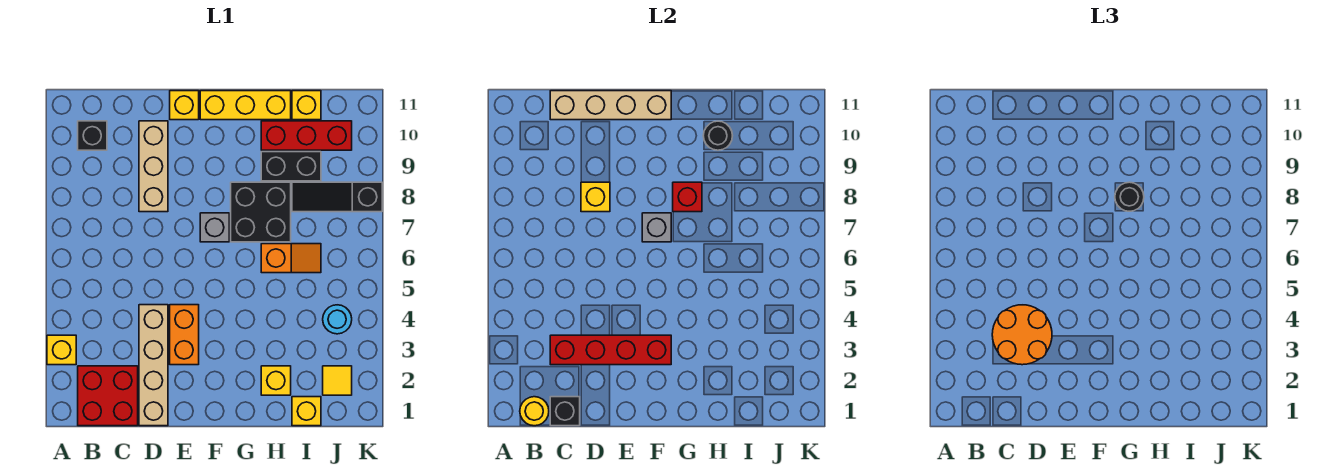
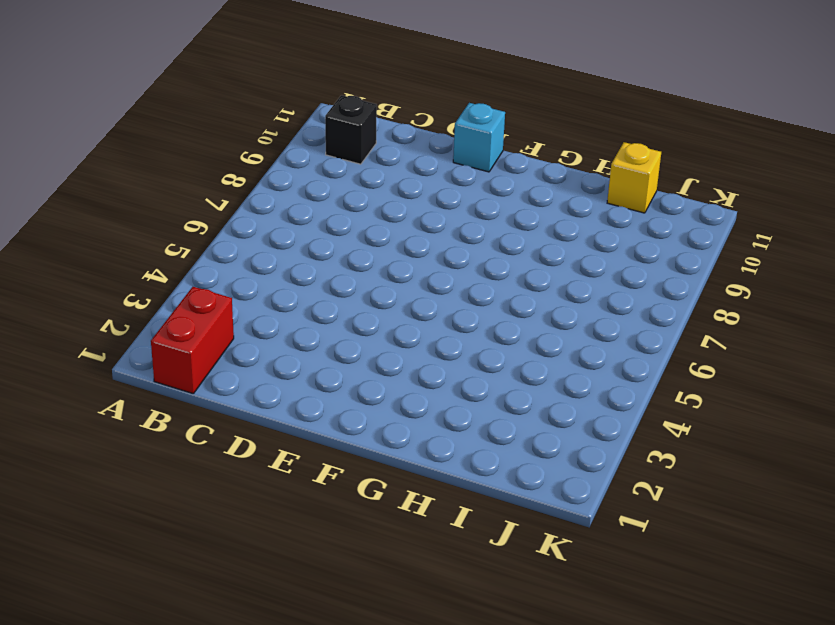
red brick B1:B2 level 1 -> red brick B1:C2 level 1
cyan brick E11 level 1 -> yellow brick E11 level 1
none -> yellow brick A3 level 1
none -> tan brick D1:D4 level 1
none -> tan brick D8:D10 level 1

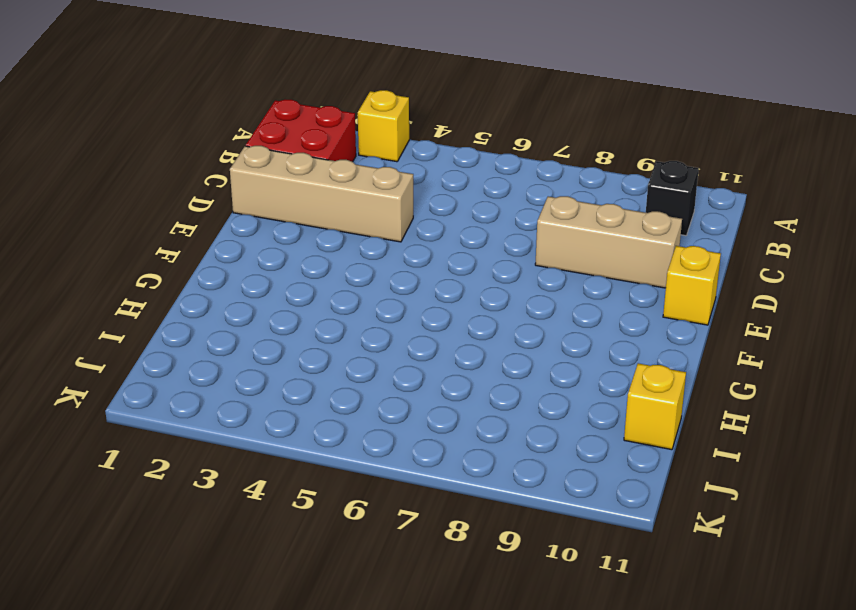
none -> orange brick E3:E4 level 1
none -> grey brick F7 level 1
none -> yellow brick F11:H11 level 1

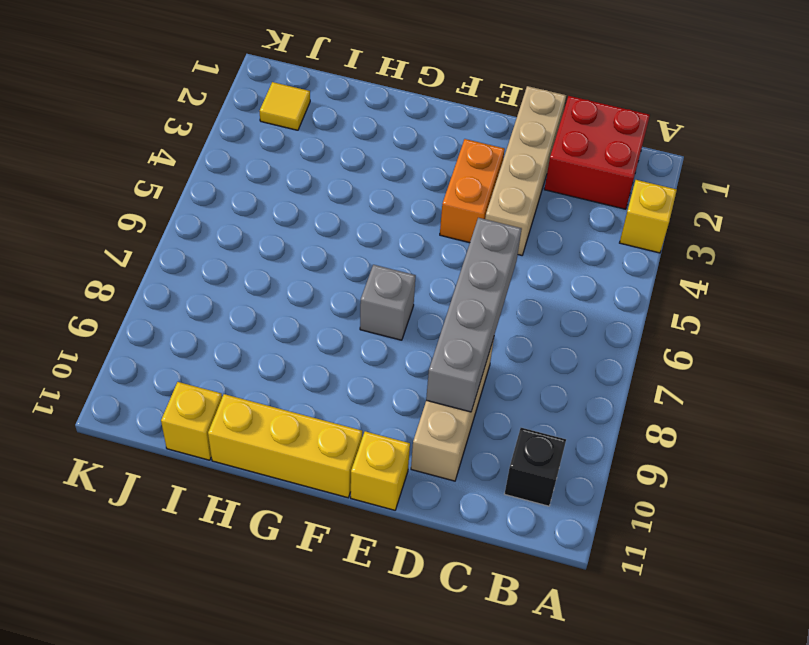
grey brick D6:D9 level 2 -> yellow brick D8 level 2
none -> black brick G7:H8 level 1
none -> yellow brick H2 level 1
none -> orange slope H6:I6 level 1 top H

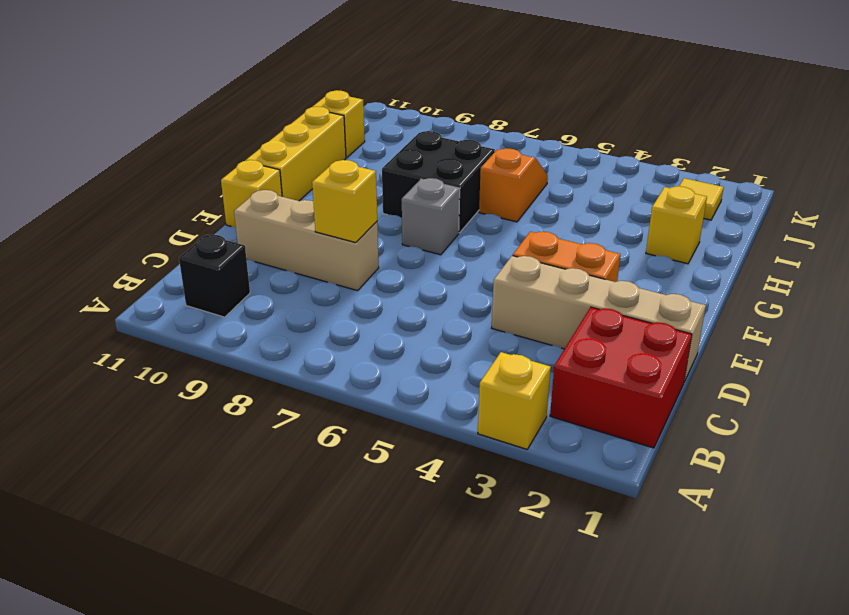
none -> black brick H9:I9 level 1
none -> red brick H10:J10 level 1
none -> yellow brick I1 level 1

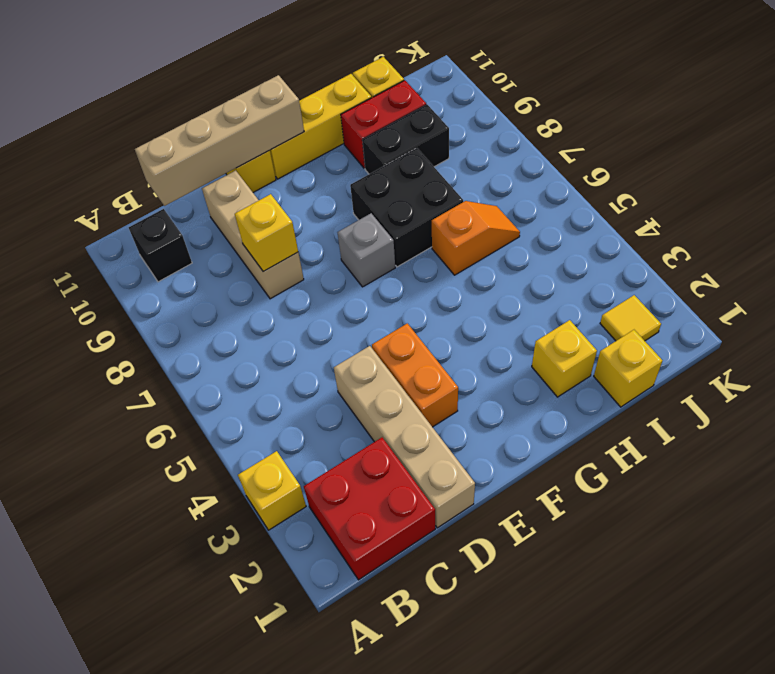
red brick H10:I10 level 1 -> red brick H10:J10 level 1
none -> black slope I8:K8 level 1 top K
none -> cyan round brick J4 level 1
none -> yellow round brick B1 level 2

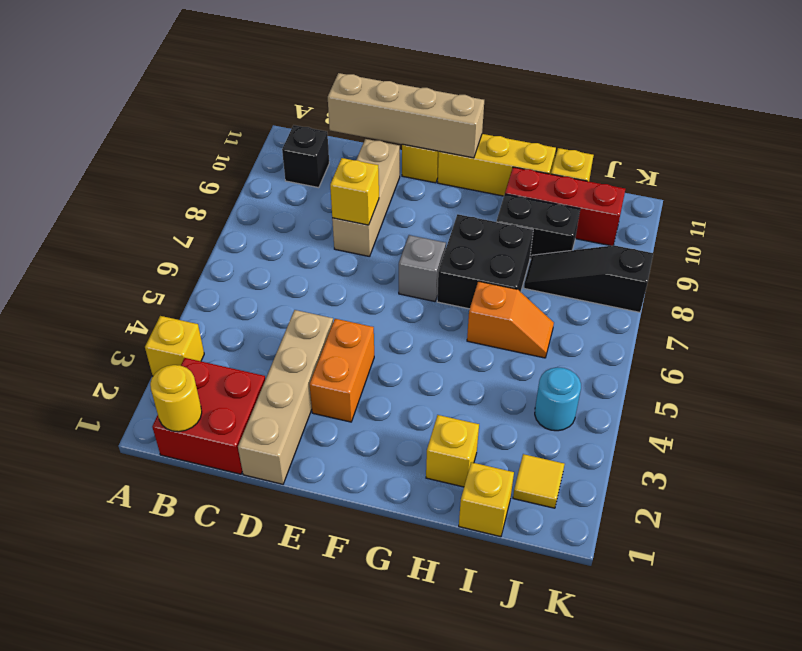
none -> black brick C1 level 2
none -> red brick C3:F3 level 2
none -> grey brick F7 level 2

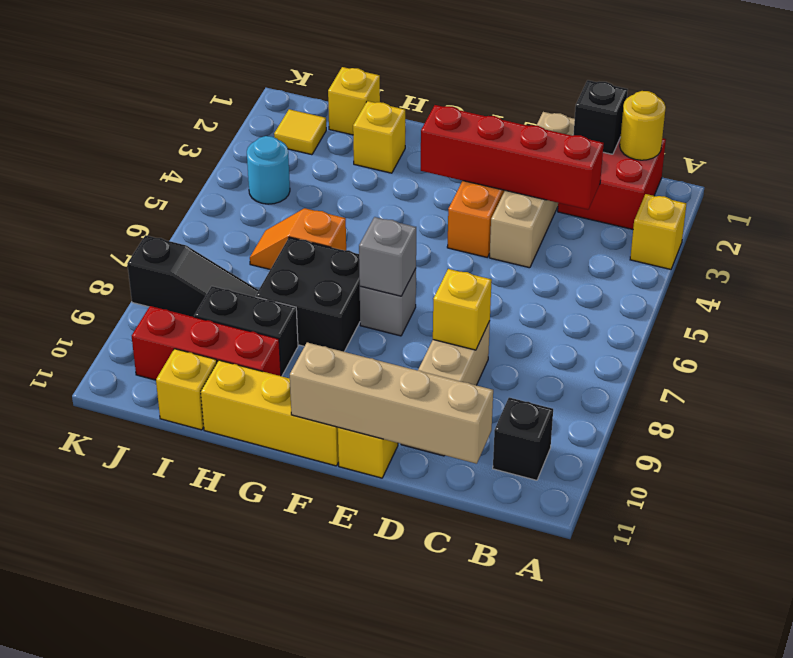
none -> red brick G8 level 2
none -> black round brick H10 level 2
none -> orange round brick C3:D4 level 3

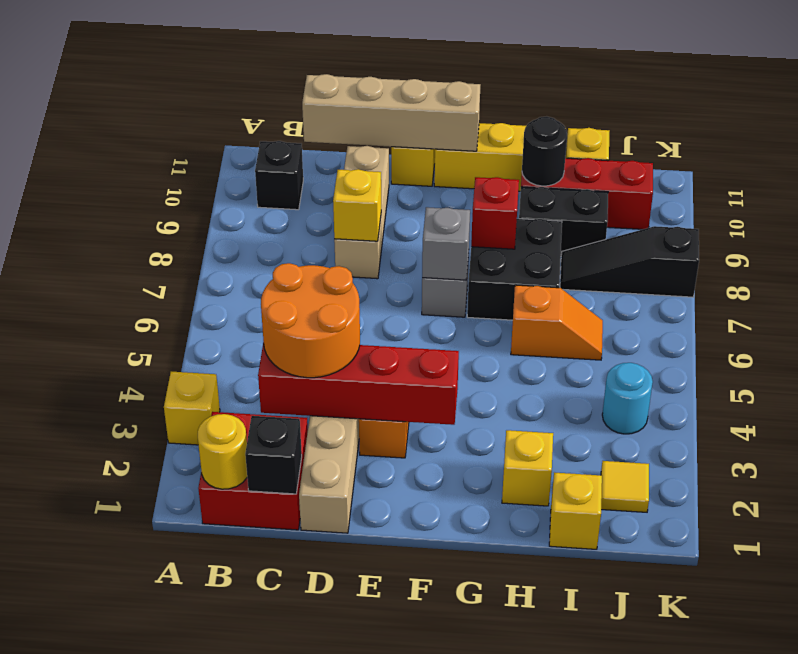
none -> black round brick G8 level 3

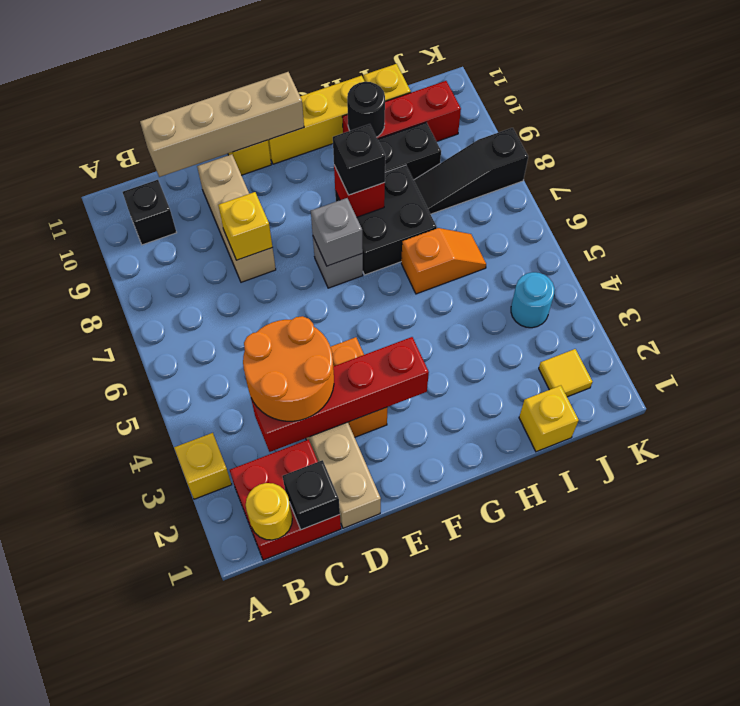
black brick G8 level 3 -> black round brick G8 level 3
none -> yellow brick H2 level 1

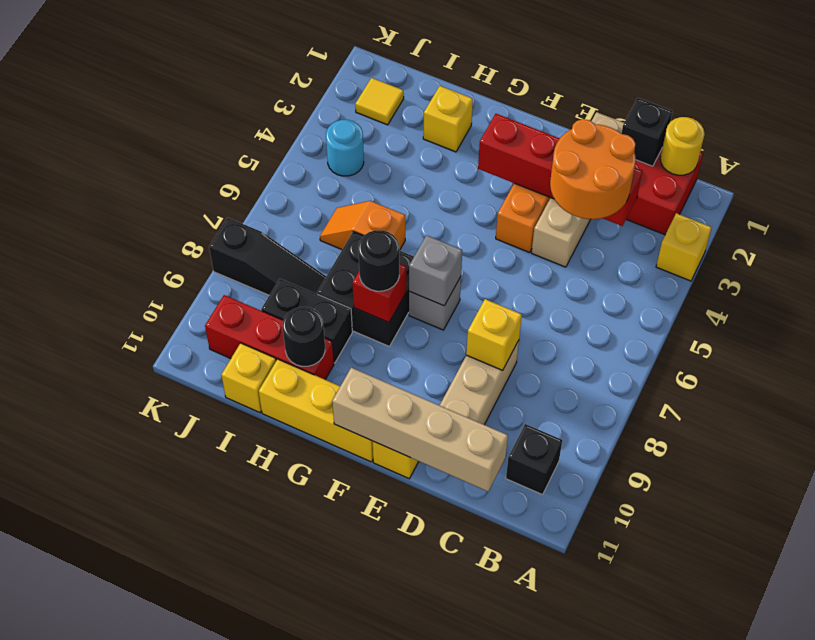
none -> yellow brick I1 level 1

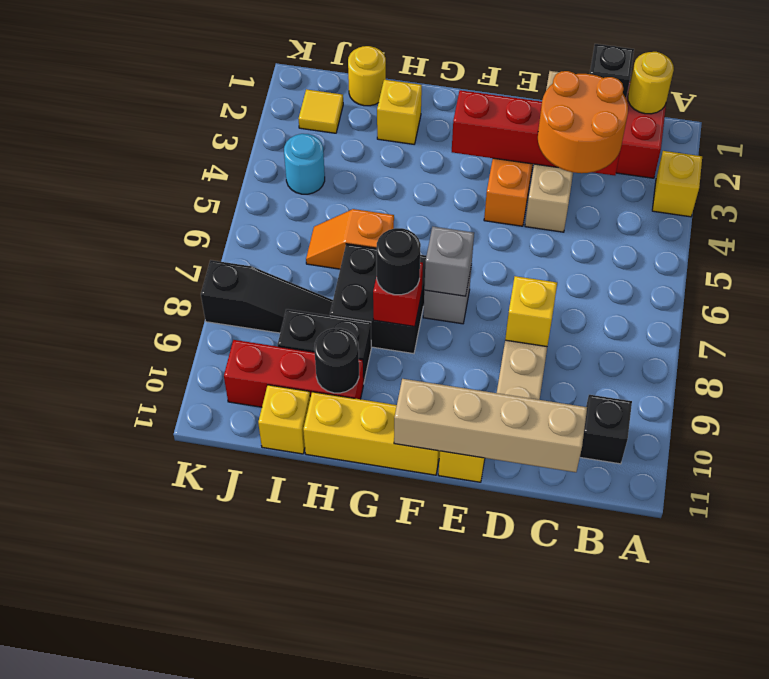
yellow round brick I1 level 1 -> yellow brick I1 level 1

